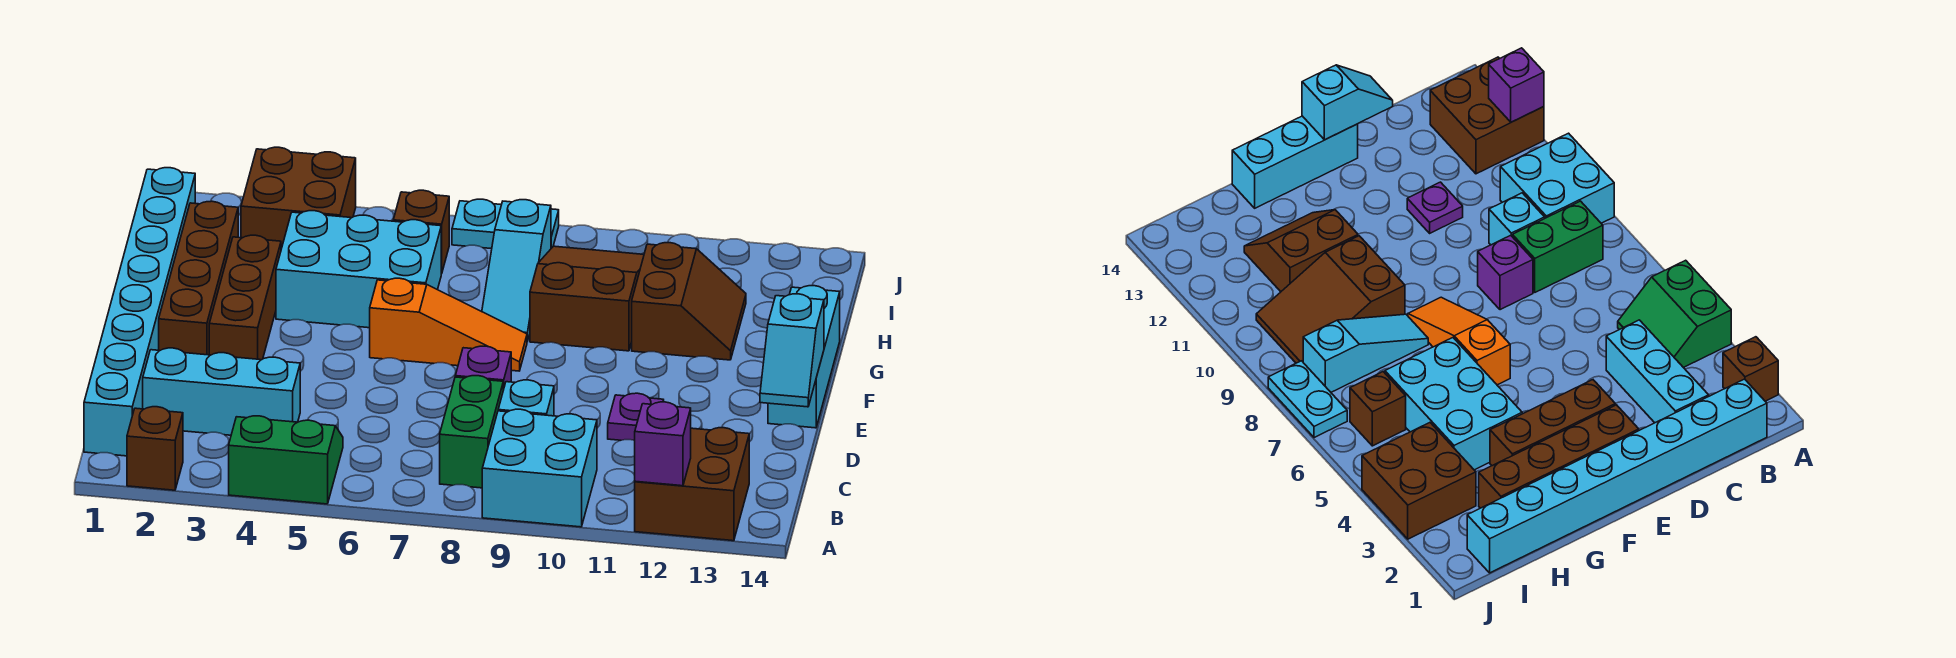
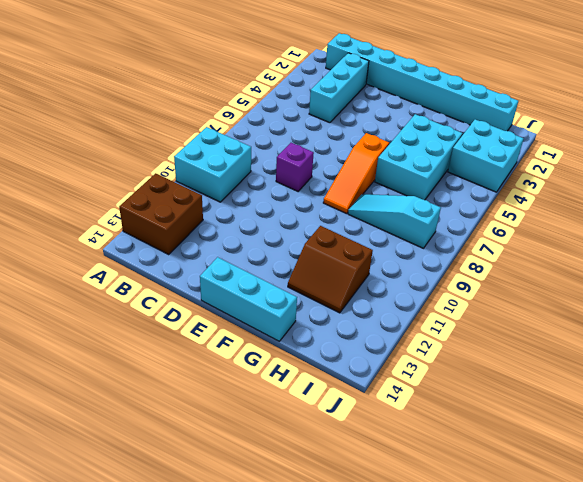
cyan brick I3:J4 level 1 -> brown brick I3:J4 level 1
none -> brown brick A2 level 1
none -> green slope A4:B5 level 1 top A
none -> green brick B8:C8 level 1

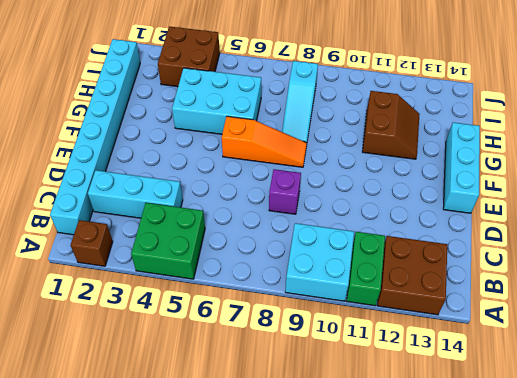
green brick A4:B5 level 1 -> green slope A4:B5 level 1 top A
green brick A11:B11 level 1 -> green brick B8:C8 level 1
none -> cyan brick C9 level 1
none -> purple plate D11 level 1
none -> brown brick E2:H2 level 1

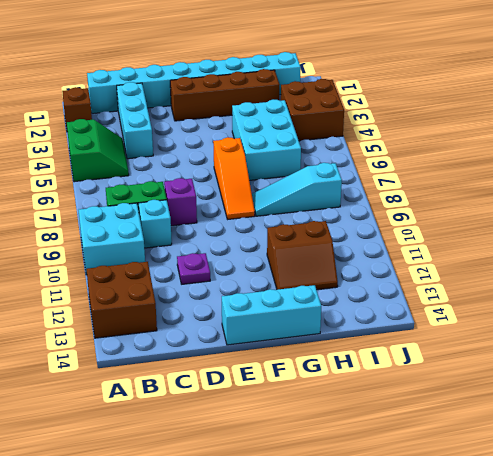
none -> brown brick E3:G3 level 1
none -> brown slope G9:I10 level 1 top G
none -> brown brick I6 level 1

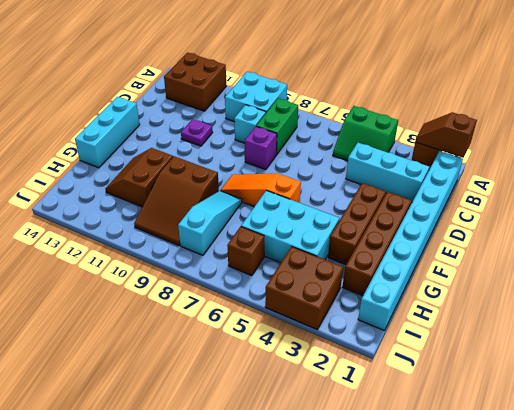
brown slope A1:A2 level 2 top 1 -> none
none -> cyan plate J7:J8 level 1
none -> purple brick A12 level 2
none -> cyan slope D14:E14 level 2 top E

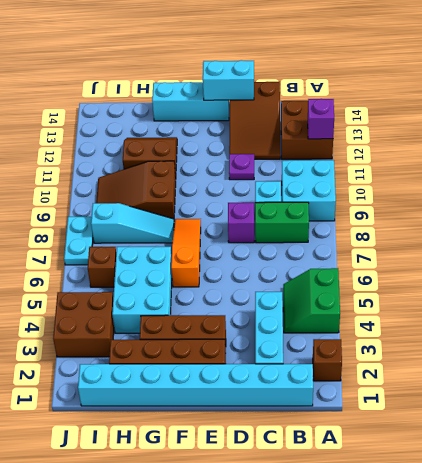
brown slope C12:D14 level 1 top 14 -> none
cyan brick D14:E14 level 2 -> cyan slope D14:E14 level 2 top E

